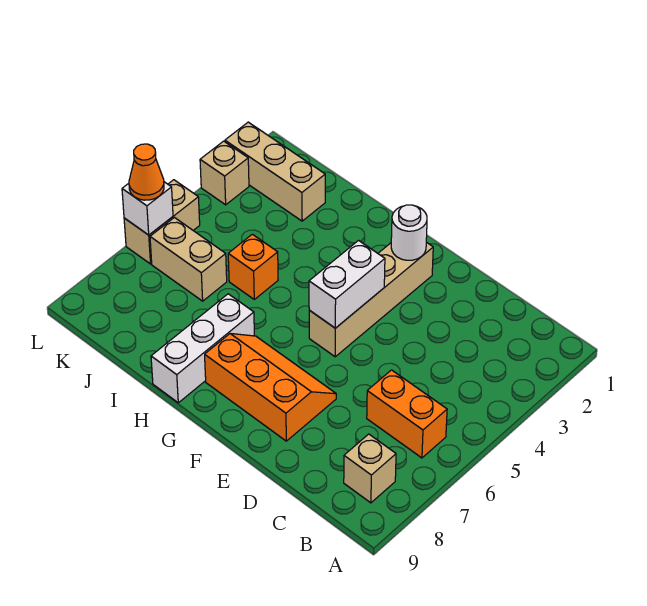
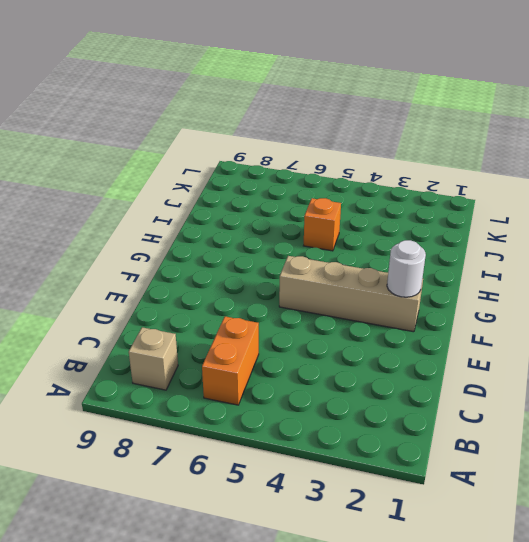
none -> orange slope E7:G8 level 1 top 8
none -> white brick H7:H9 level 1
none -> tan brick J2:L2 level 1

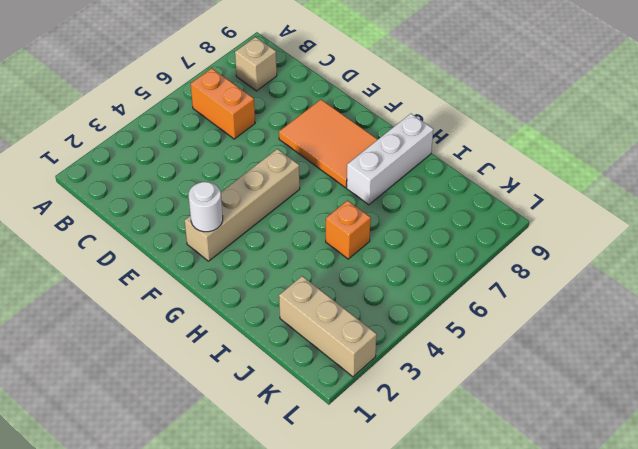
orange tile E7:G8 level 1 -> orange slope E7:G8 level 1 top 8
none -> tan brick J6:K6 level 1
none -> tan brick L3 level 1
none -> tan brick L5:L6 level 1

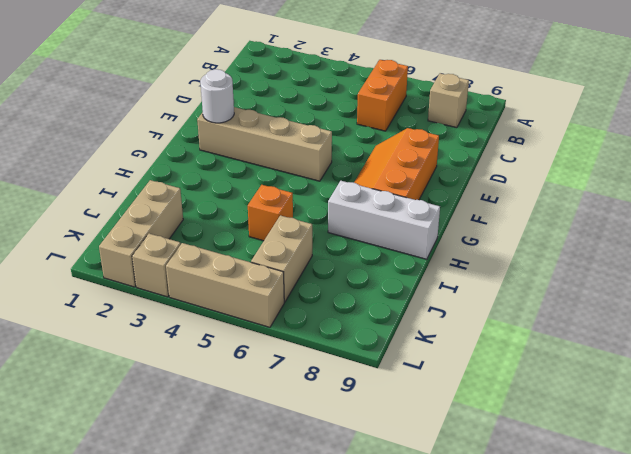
tan brick L4:L6 level 1 -> tan brick L5:L6 level 1
none -> white brick F4:F5 level 2
none -> white brick L6 level 2
none -> orange cone L6 level 3

